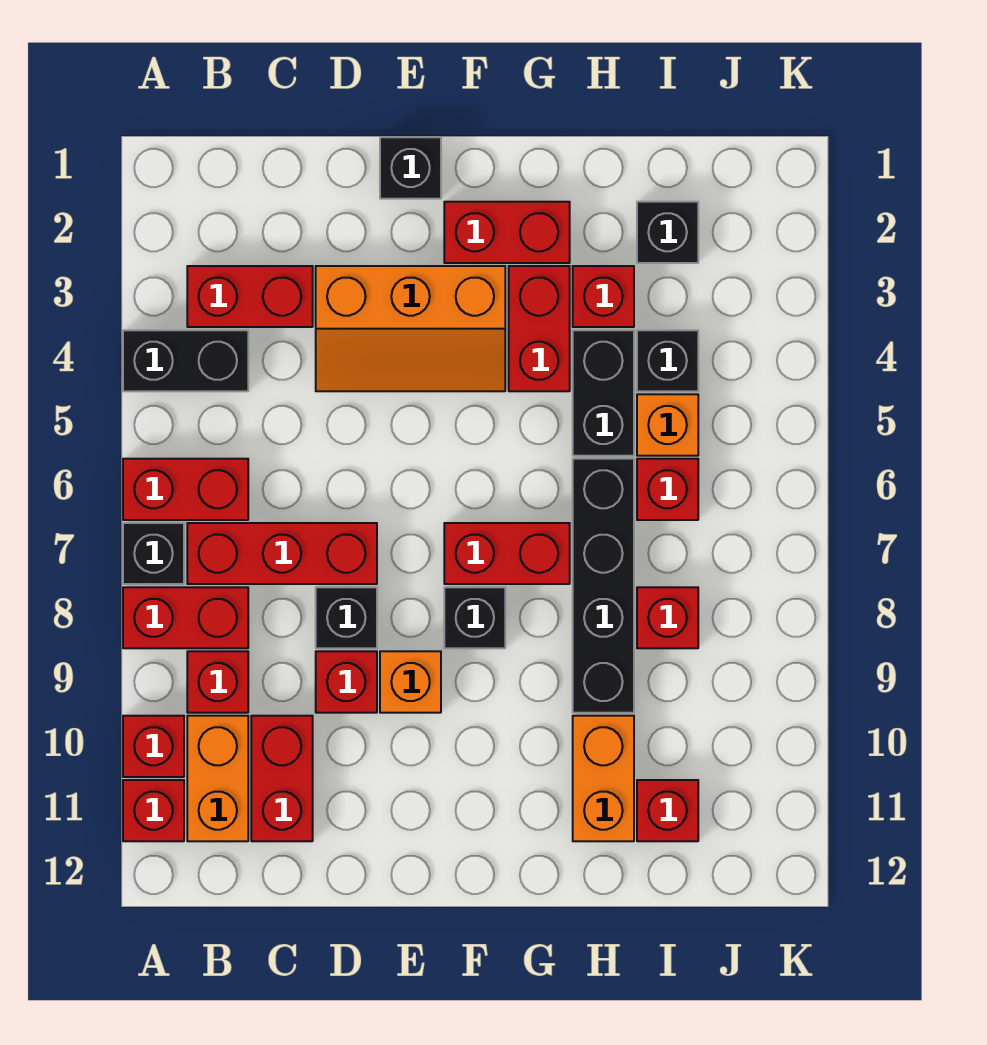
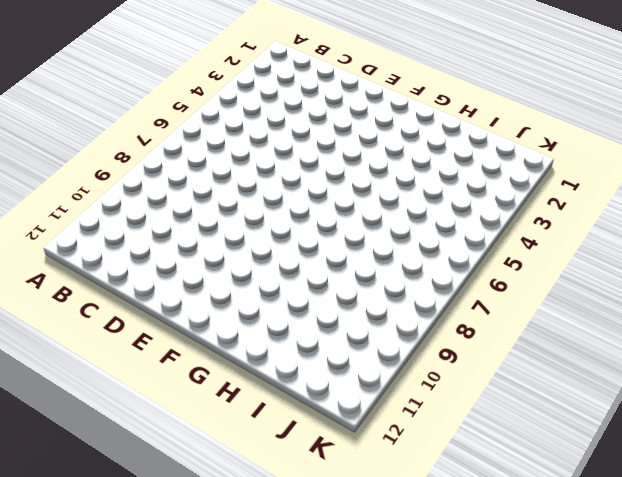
none -> black brick A4:B4 level 1
none -> red brick A6:B6 level 1
none -> black brick A7 level 1
none -> red brick A8:B8 level 1

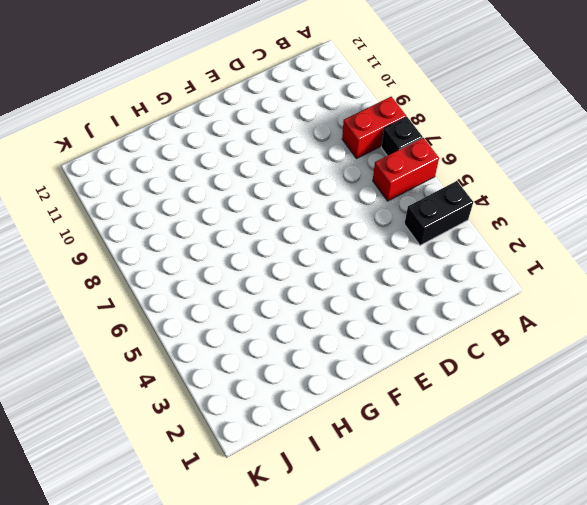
none -> red brick A10 level 1
none -> red brick A11 level 1
none -> red brick B3:C3 level 1
none -> red brick B7:D7 level 1

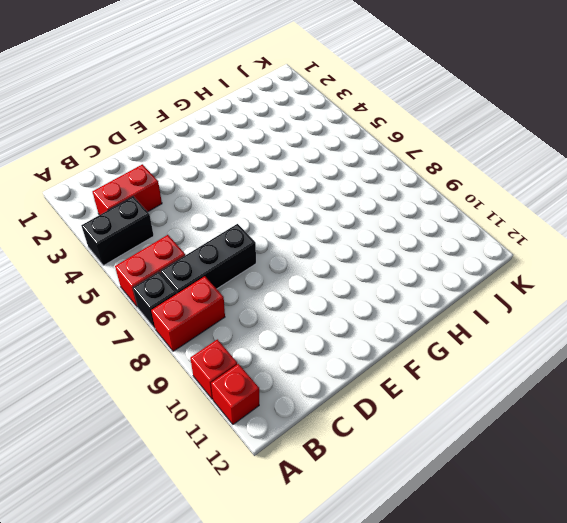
black brick B7:D7 level 1 -> red brick B7:D7 level 1
none -> red brick B9 level 1
none -> orange brick B10:B11 level 1
none -> red brick C10:C11 level 1
none -> orange slope D3:F4 level 1 top 3

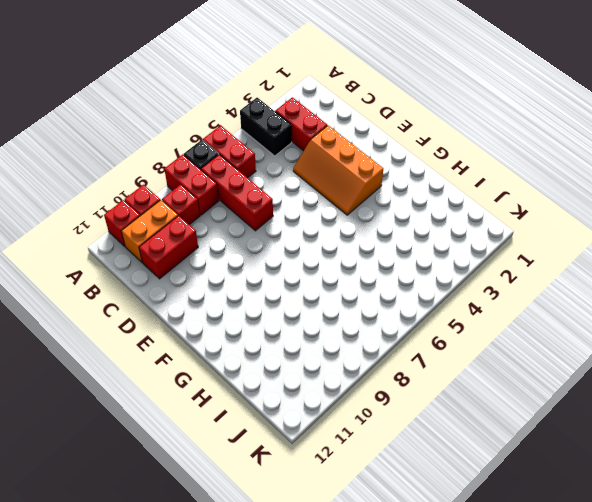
none -> black brick D8 level 1
none -> red brick D9 level 1
none -> black brick E1 level 1
none -> orange brick E9 level 1

